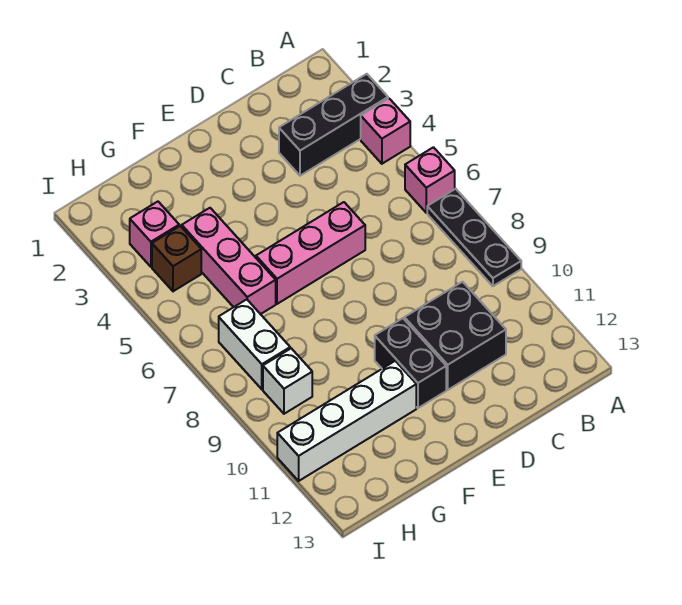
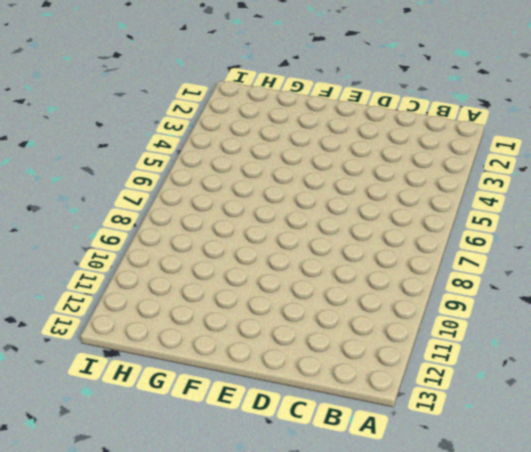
none -> black brick A3:C3 level 1
none -> pink brick A4 level 1
none -> pink brick A6 level 1

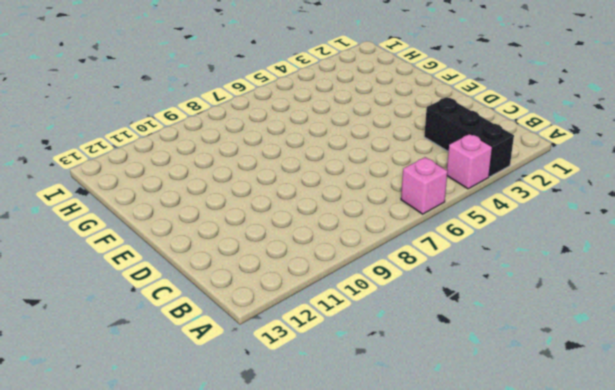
none -> black plate A7:A9 level 1
none -> black brick C10:D11 level 1
none -> pink brick D6:F6 level 1

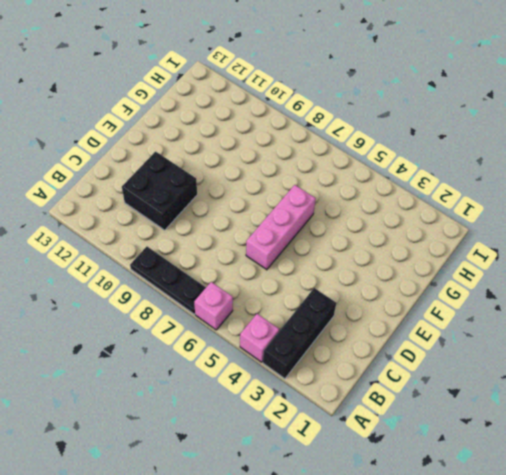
none -> black brick E10:E11 level 1
none -> white brick F11:I11 level 1
none -> pink brick G4:G6 level 1

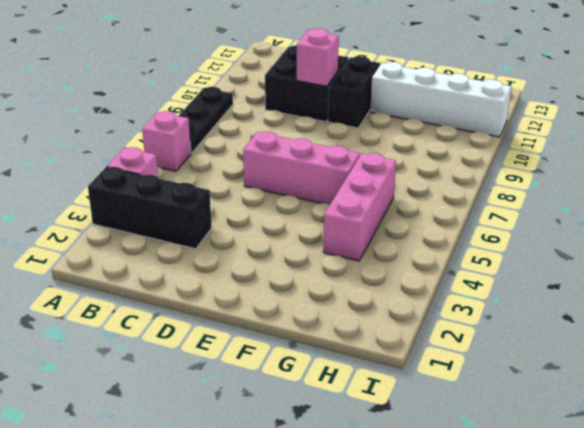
pink brick D10 level 2 -> pink brick H3 level 1
none -> brown brick H4 level 1
none -> white brick H7:H8 level 1
none -> white brick H9 level 1

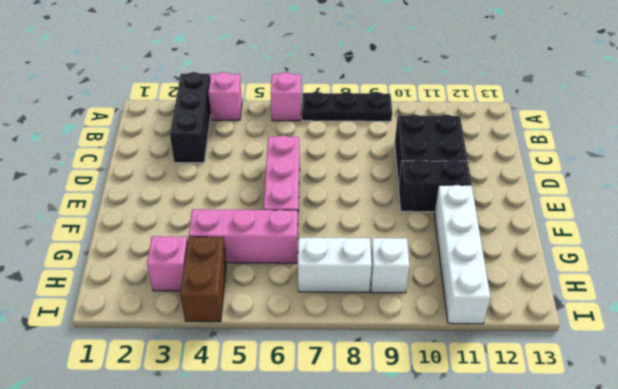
brown brick H4:I4 level 1 -> brown brick H4 level 1

